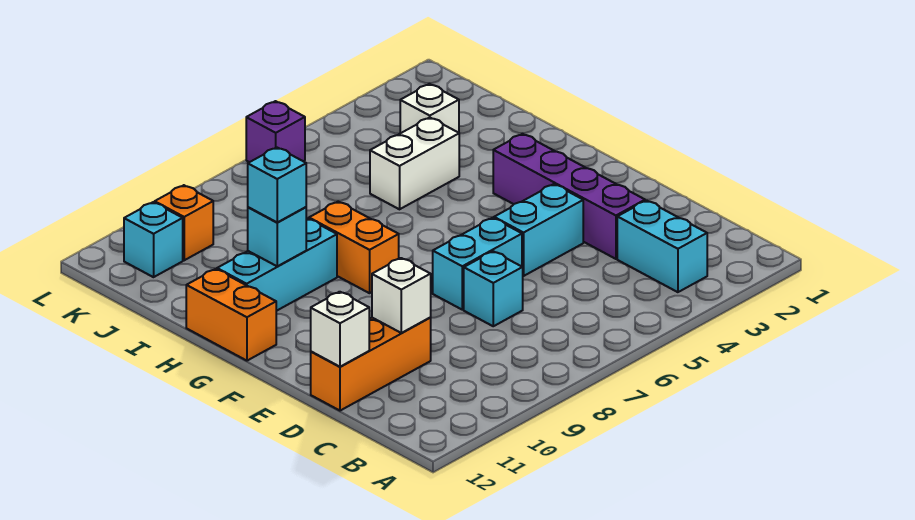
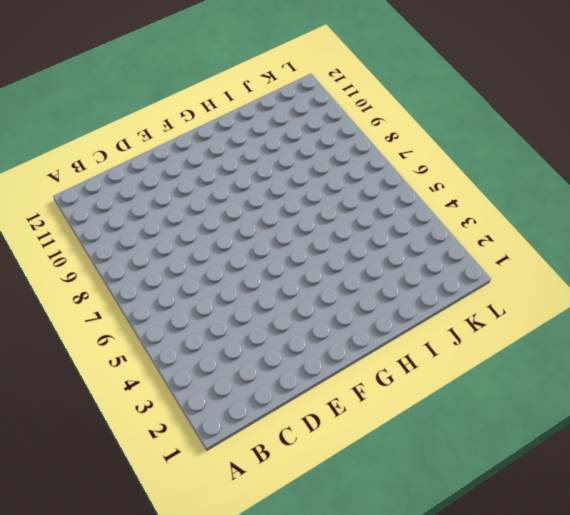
none -> cyan brick B3:C3 level 1
none -> purple brick D3:G3 level 1
none -> cyan brick D7 level 1

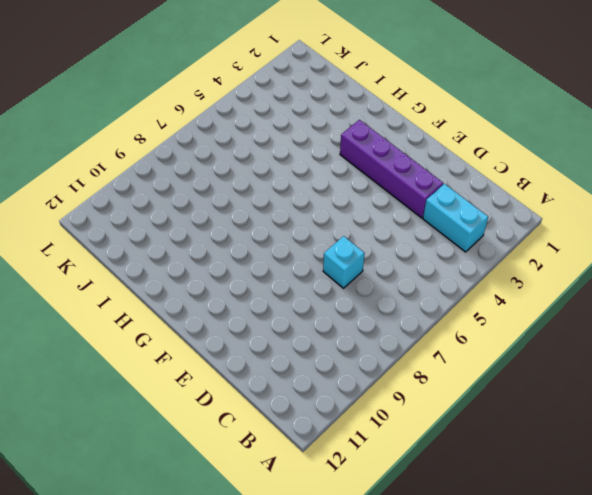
none -> orange brick D10:D12 level 1
none -> cyan brick E4:E5 level 1
none -> cyan brick E6:E7 level 1

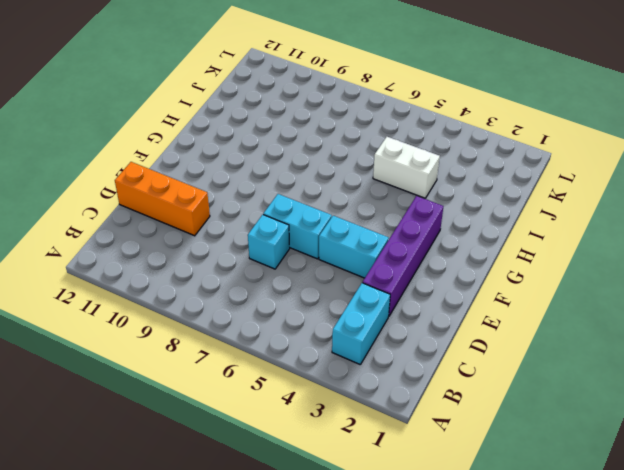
none -> orange brick G8:H8 level 1
none -> orange brick G12:H12 level 1
none -> cyan brick H9:H11 level 1

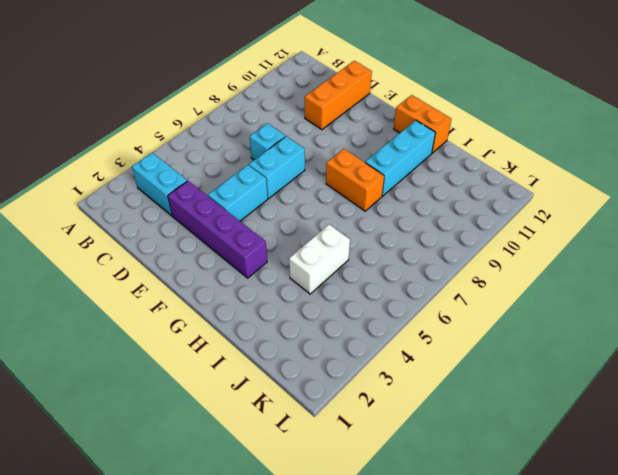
none -> white brick J3 level 1
none -> orange brick K10 level 1
none -> cyan brick K11 level 1

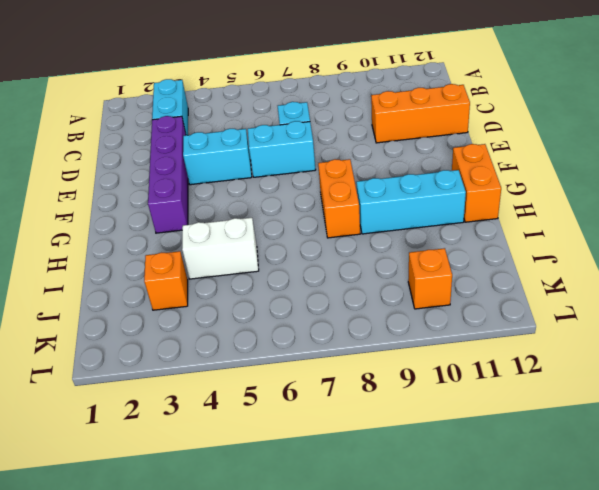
orange brick J3 level 1 -> white brick J3 level 1
none -> cyan brick K11 level 1
none -> purple brick L6 level 1
none -> white brick D10 level 2

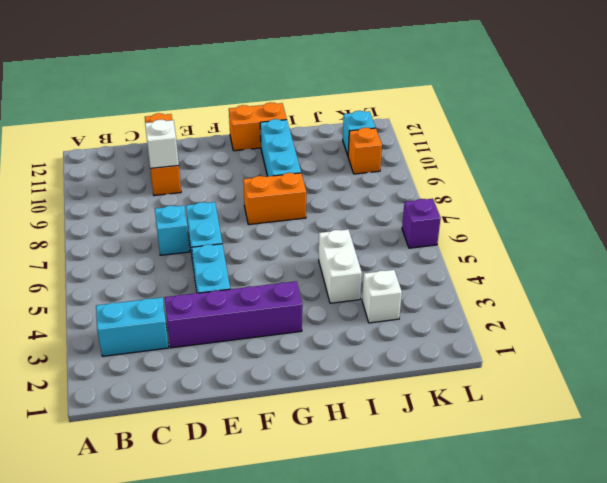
none -> white brick D12 level 2
none -> cyan brick H10 level 2
none -> cyan brick H10 level 3

